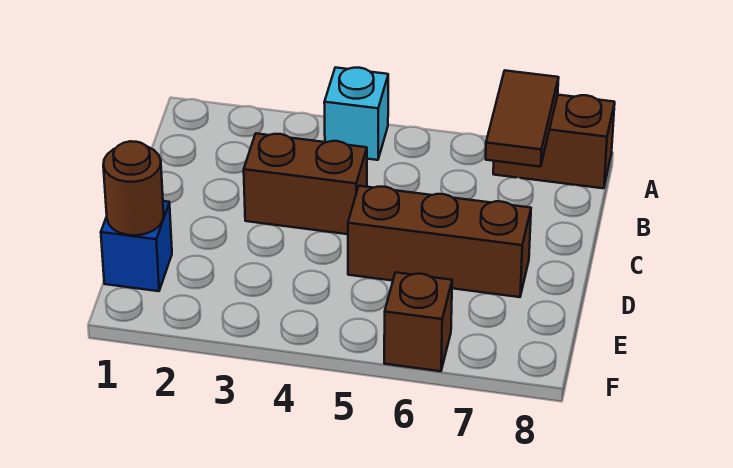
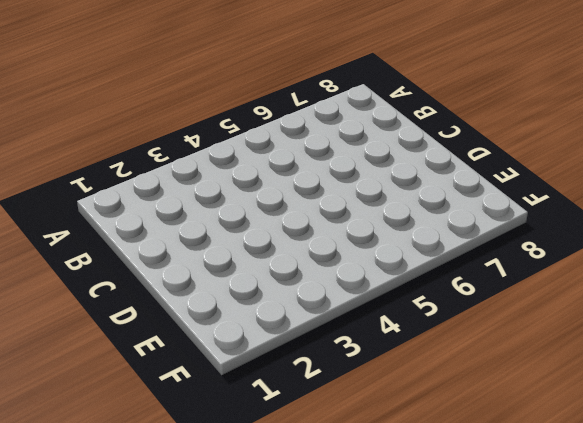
none -> cyan brick A4 level 1
none -> brown brick A7:A8 level 1

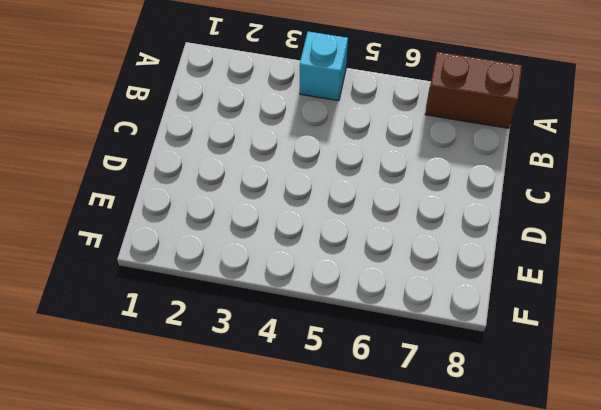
none -> brown brick C3:C4 level 1
none -> brown brick D5:D7 level 1

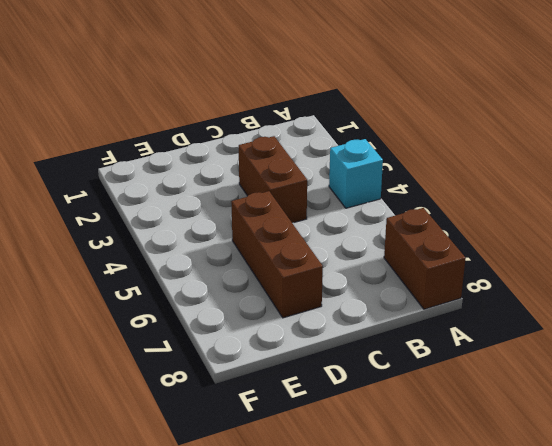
none -> blue brick E1 level 1
none -> brown brick F6 level 1

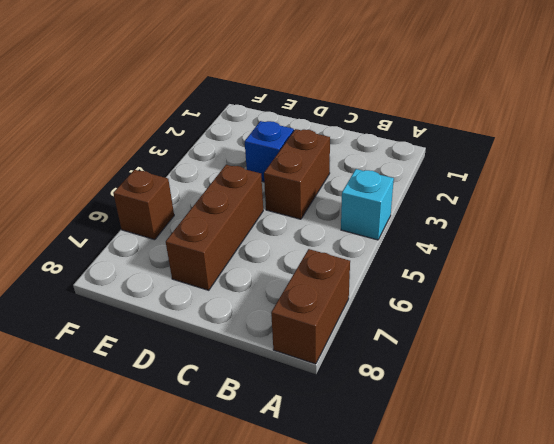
blue brick D3 level 1 -> blue brick E1 level 1
none -> brown tile A7:B7 level 2
none -> brown round brick E1 level 2

